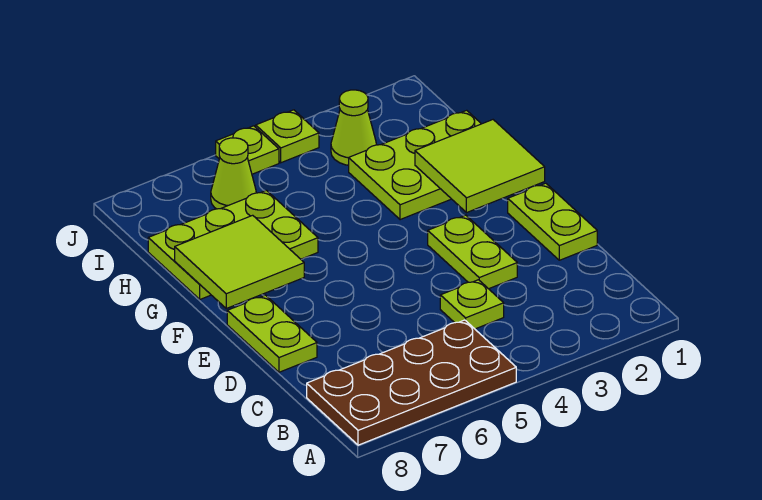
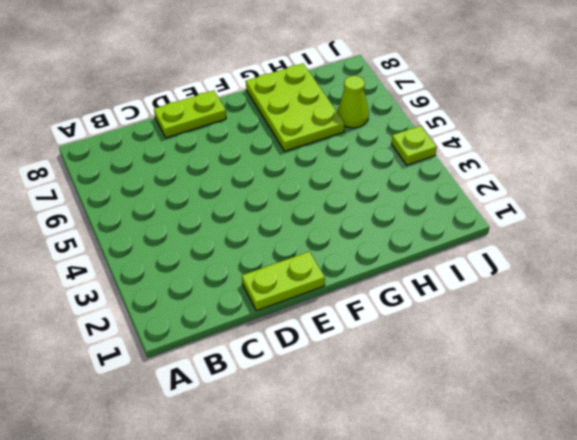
none -> brown plate A5:B8 level 1
none -> lime plate C4 level 1
none -> lime plate D3:E3 level 1

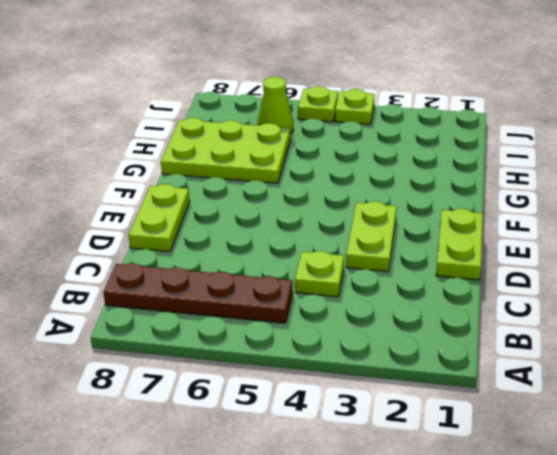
brown plate B5:B8 level 1 -> brown plate A5:B8 level 1
none -> lime plate G1:H3 level 1
none -> lime cone I3 level 1
none -> lime tile F1:G2 level 2

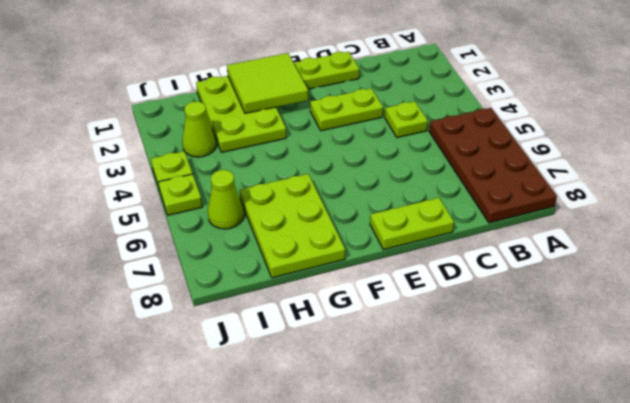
none -> lime tile F7:G8 level 2

